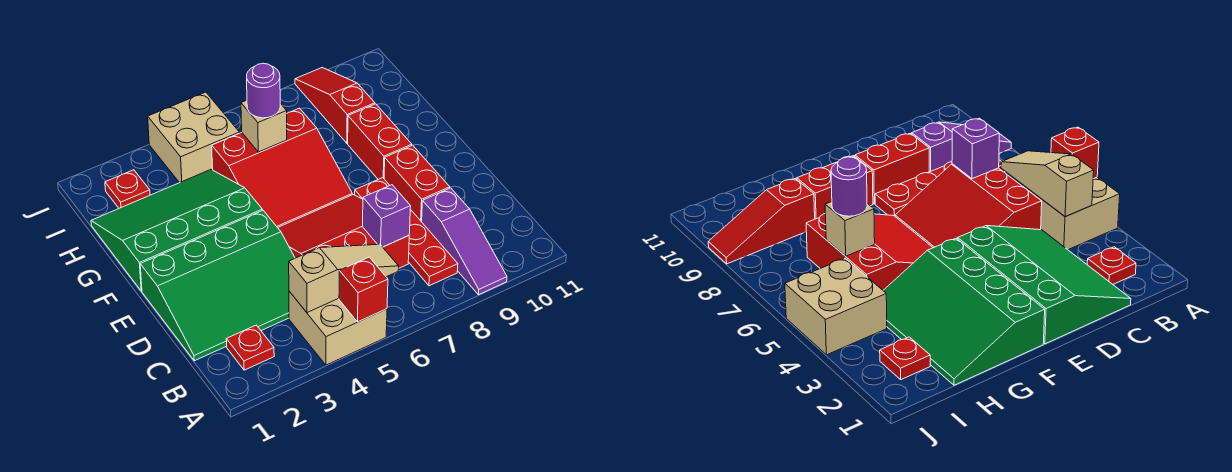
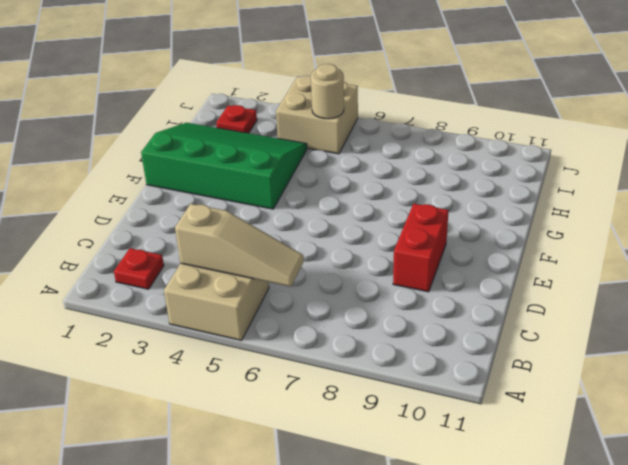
tan round brick I5 level 2 -> none
none -> purple slope A9:C9 level 1 top C
none -> red plate B8:E8 level 1
none -> green slope C1:E4 level 1 top E

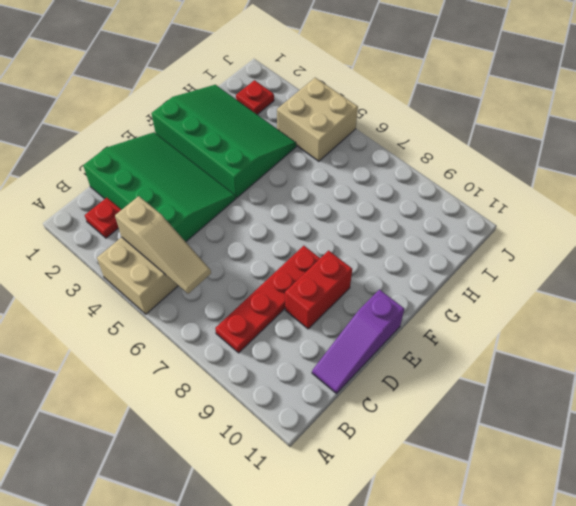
green slope C1:E4 level 1 top C -> green slope C1:E4 level 1 top E
purple slope C11:E11 level 1 top E -> purple slope A9:C9 level 1 top C
none -> red slope C5:E7 level 1 top C
none -> red slope F5:H7 level 1 top H
none -> red brick F9:G9 level 1

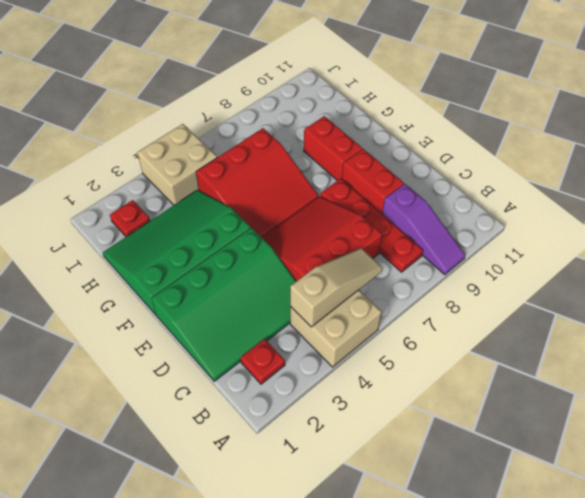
none -> red slope H9:J9 level 1 top H
none -> red brick A5 level 2
none -> purple brick C7 level 2

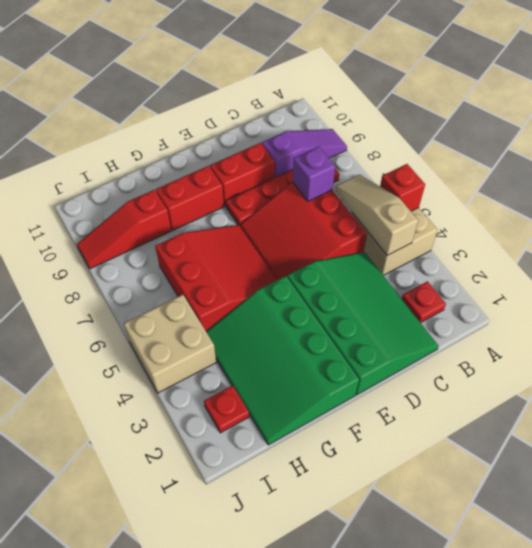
none -> tan brick H6 level 2
none -> purple round brick H6 level 3

